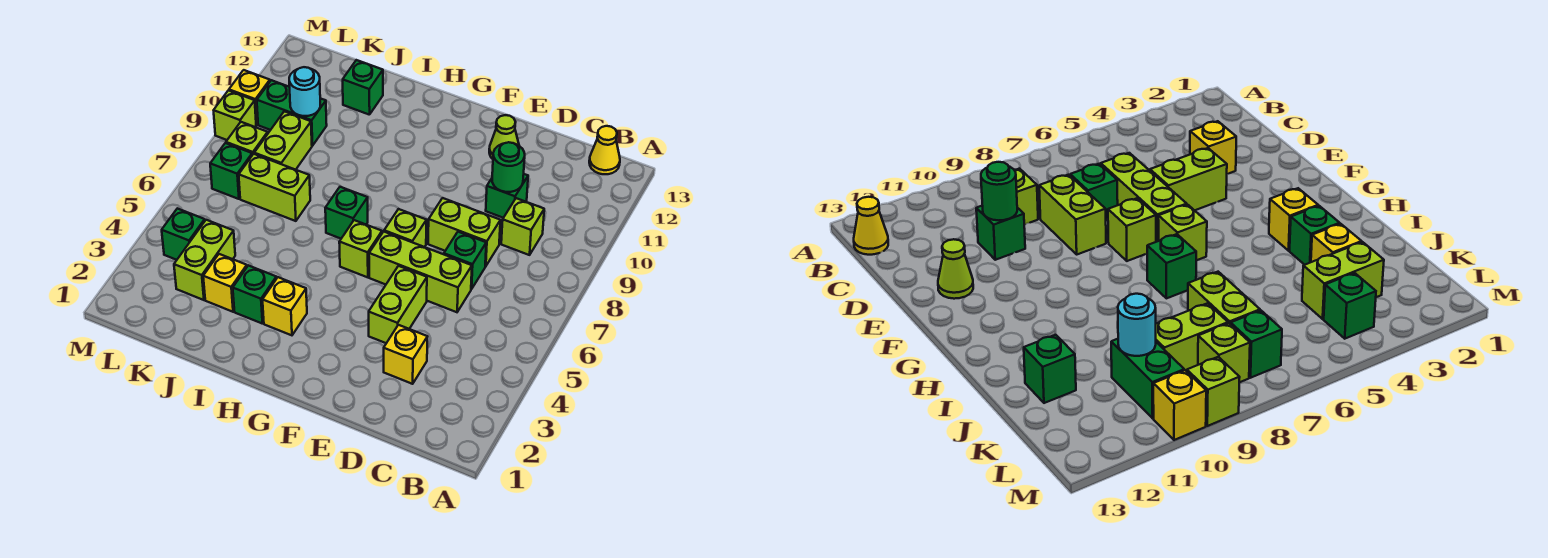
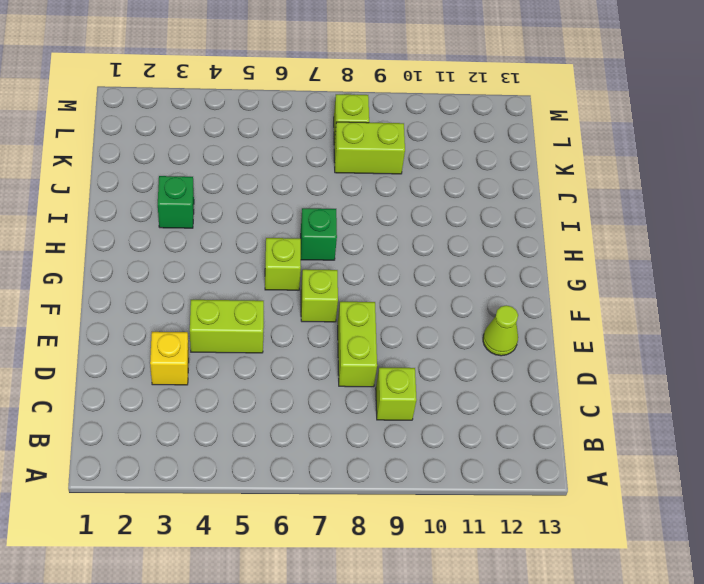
none -> yellow cone B13 level 1
none -> lime brick D6:F6 level 1
none -> green brick D7 level 1

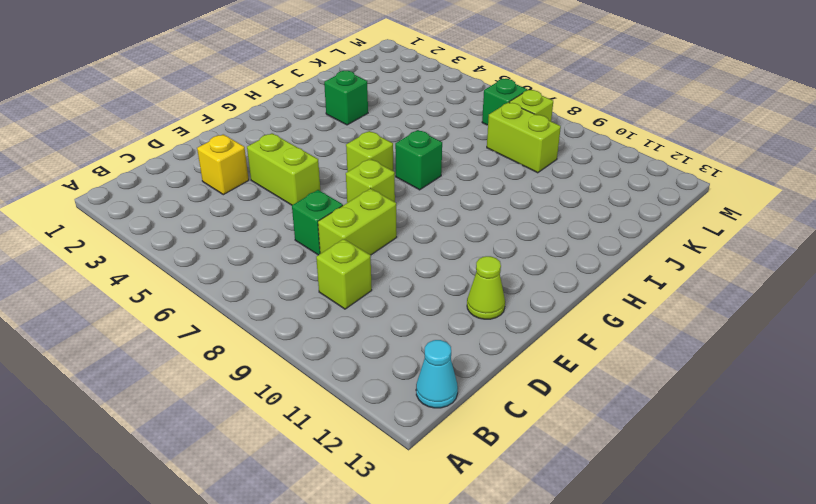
cyan cone B13 level 1 -> yellow cone B13 level 1
none -> lime brick D6:F6 level 1
none -> green brick D10 level 1
none -> yellow brick H3 level 1

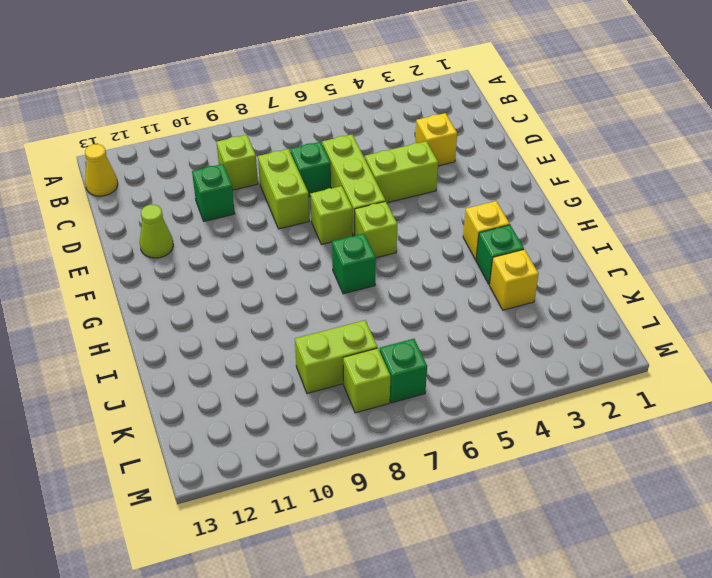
none -> lime brick J7:K7 level 1
none -> green brick J12 level 1
none -> lime brick K3:K4 level 1

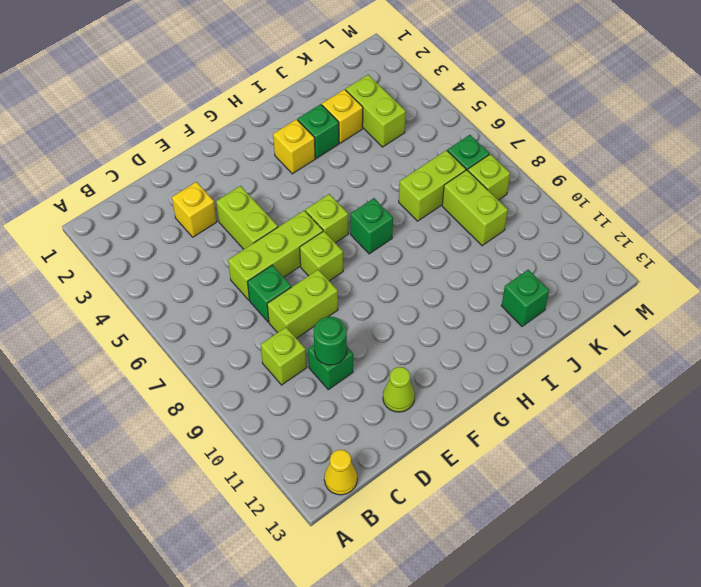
none -> green brick K10:L10 level 1
none -> green brick L4 level 1
none -> lime brick M9 level 1

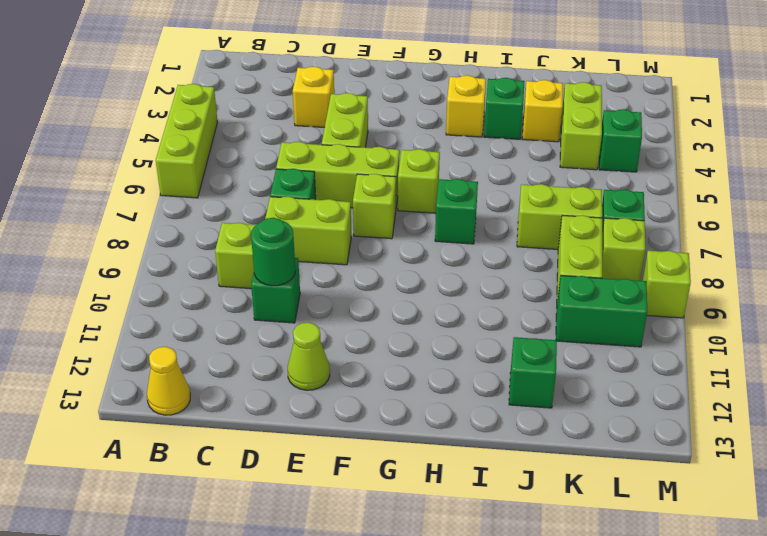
lime brick A4:A6 level 1 -> none
none -> yellow brick M10 level 1
none -> cyan round brick K10 level 2

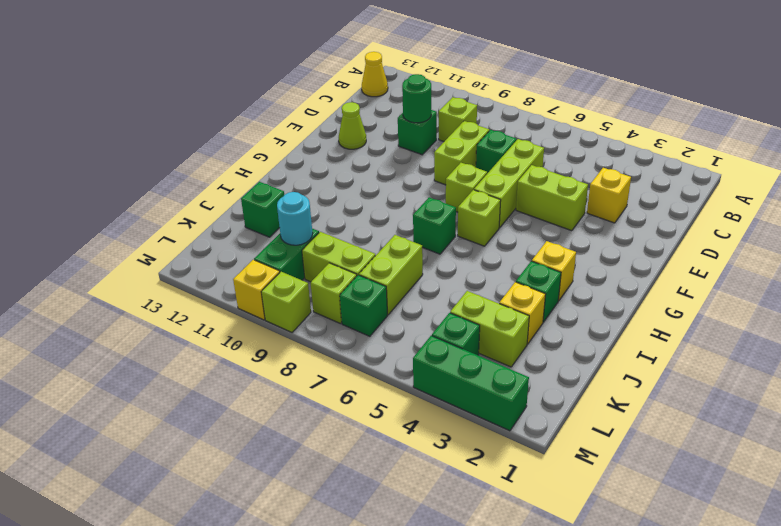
green brick M2:M4 level 1 -> none

